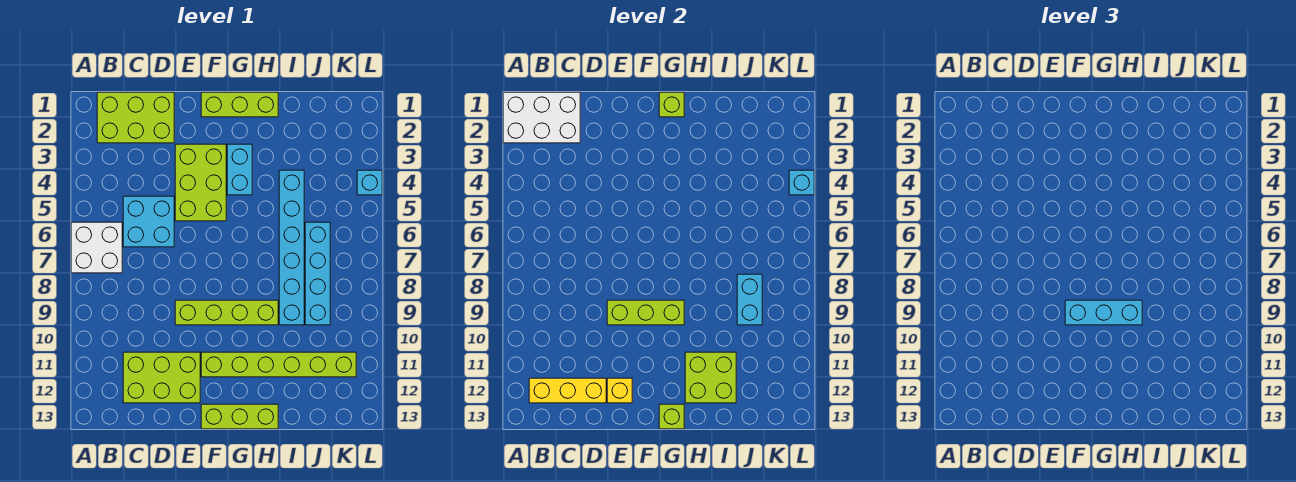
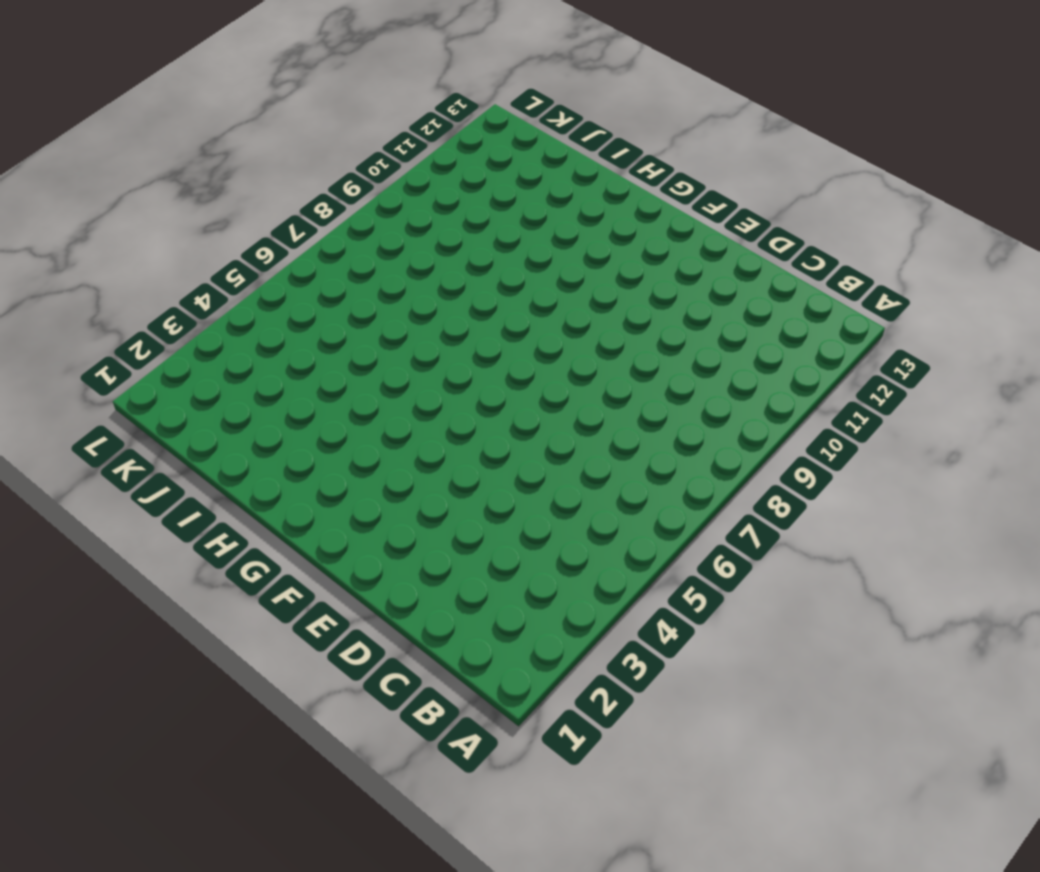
none -> white brick A6:B7 level 1
none -> lime brick B1:D2 level 1
none -> cyan brick C5:D6 level 1

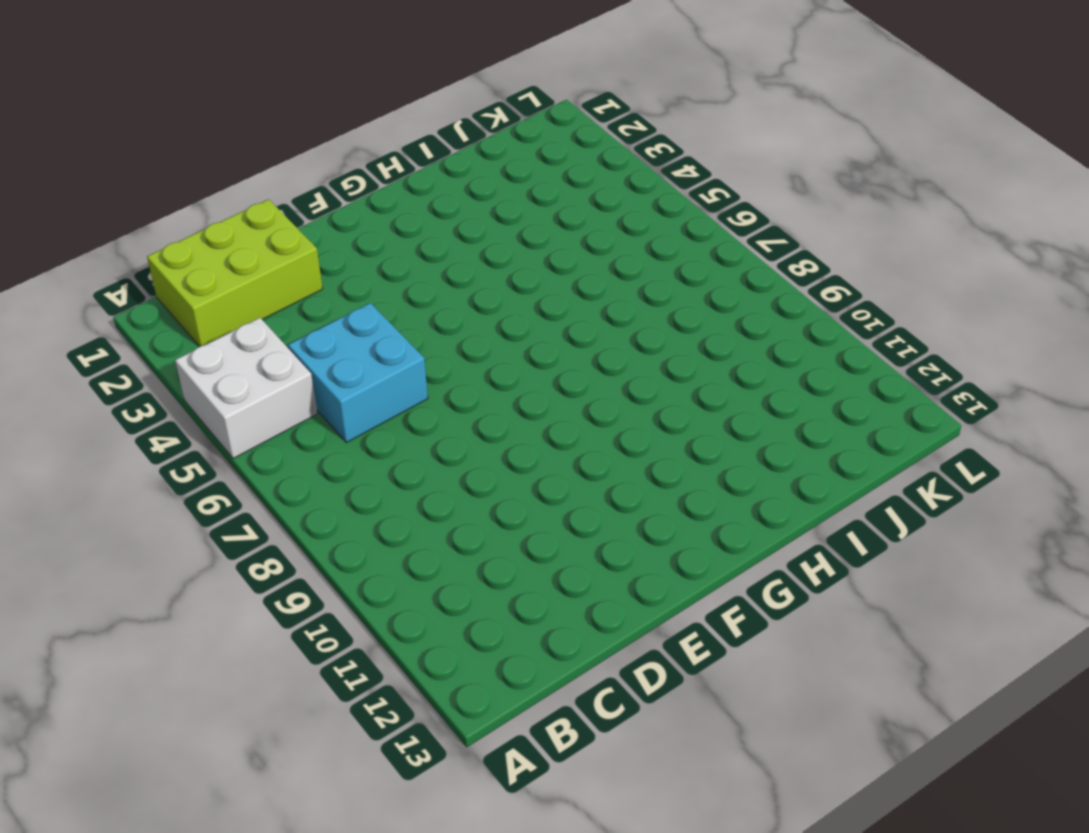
white brick A4:B5 level 1 -> white brick A6:B7 level 1
none -> lime brick C11:E12 level 1
none -> lime brick E3:F5 level 1
none -> lime brick E9:H9 level 1

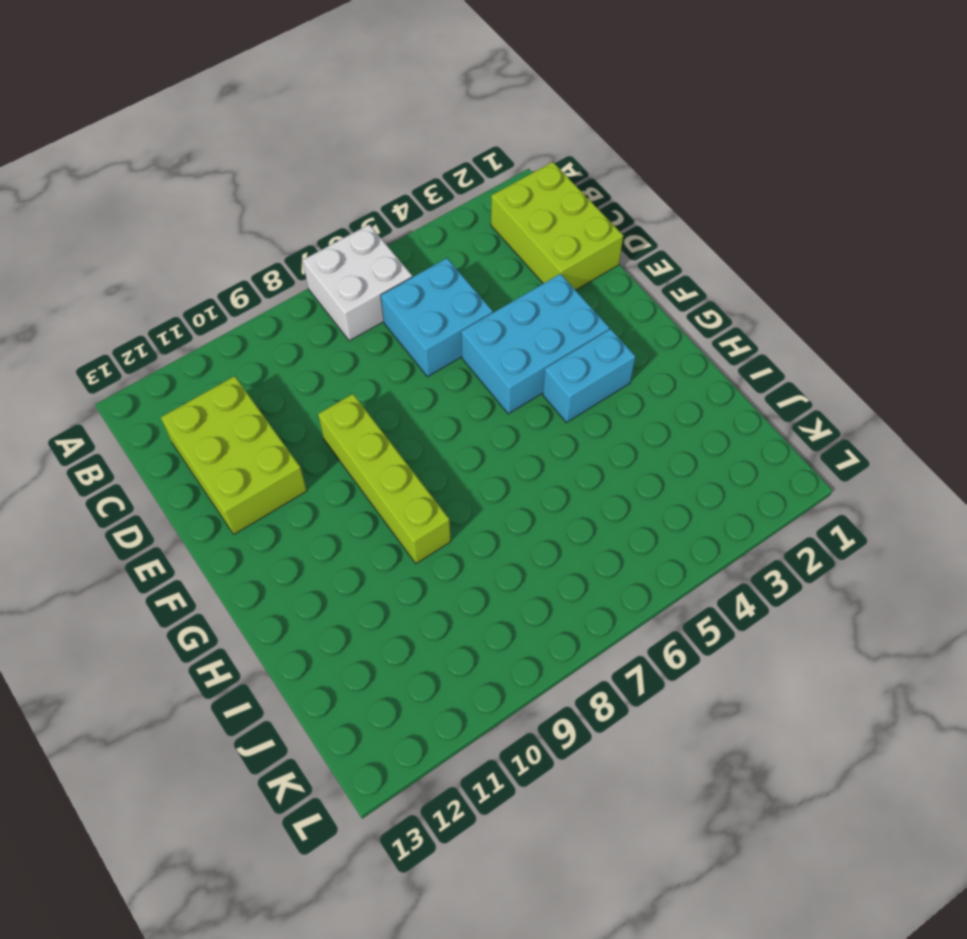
cyan brick E3:F5 level 1 -> lime brick E3:F5 level 1
none -> lime brick F1:H1 level 1
none -> lime brick F11:K11 level 1
none -> lime brick F13:H13 level 1

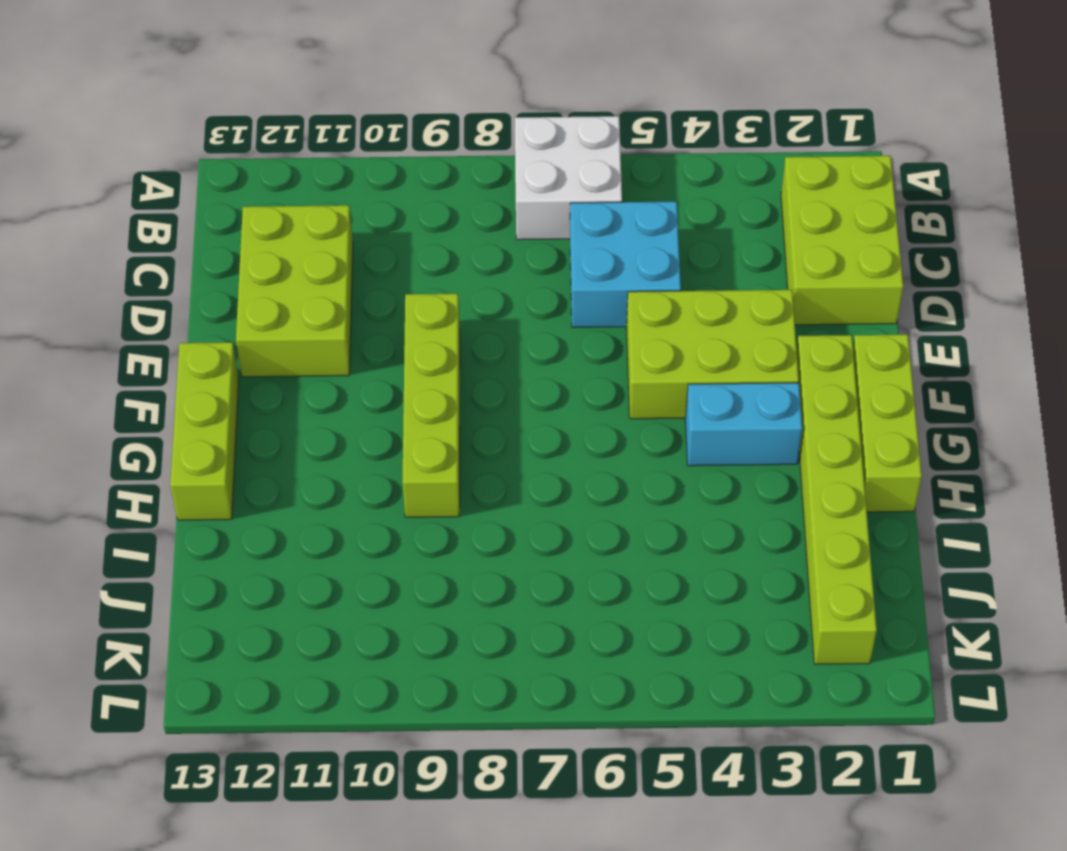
lime brick F2:K2 level 1 -> lime brick F11:K11 level 1
none -> cyan brick I4:I9 level 1
none -> cyan brick J6:J9 level 1
none -> cyan brick L4 level 1

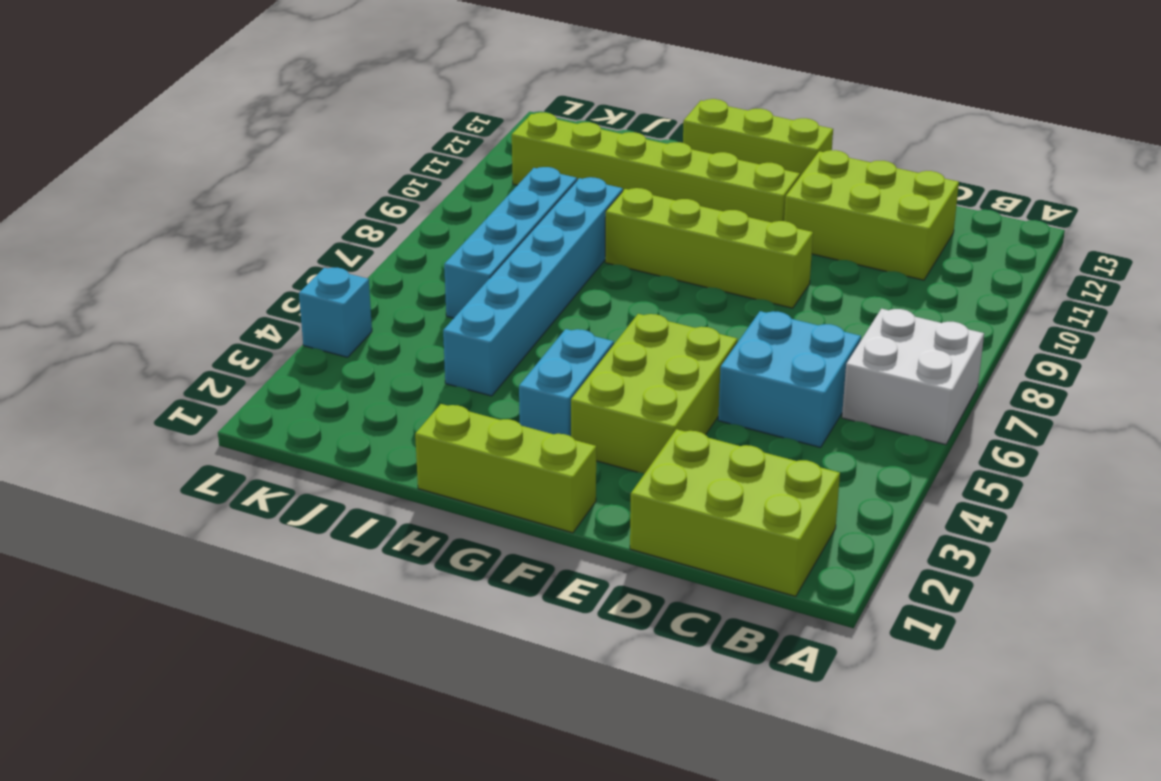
none -> white brick A1:C2 level 2
none -> yellow brick B12:D12 level 2
none -> lime brick E9:G9 level 2

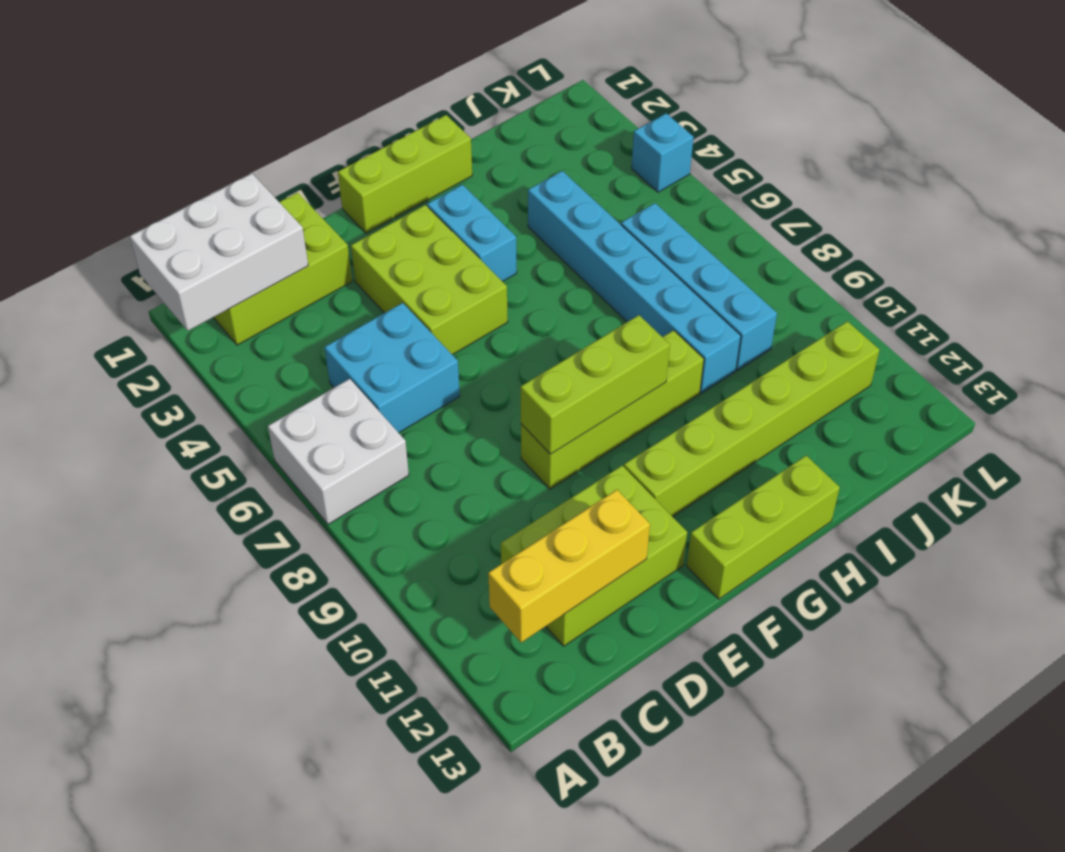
none -> yellow brick E12 level 2
none -> lime brick G1 level 2
none -> lime brick G13 level 2

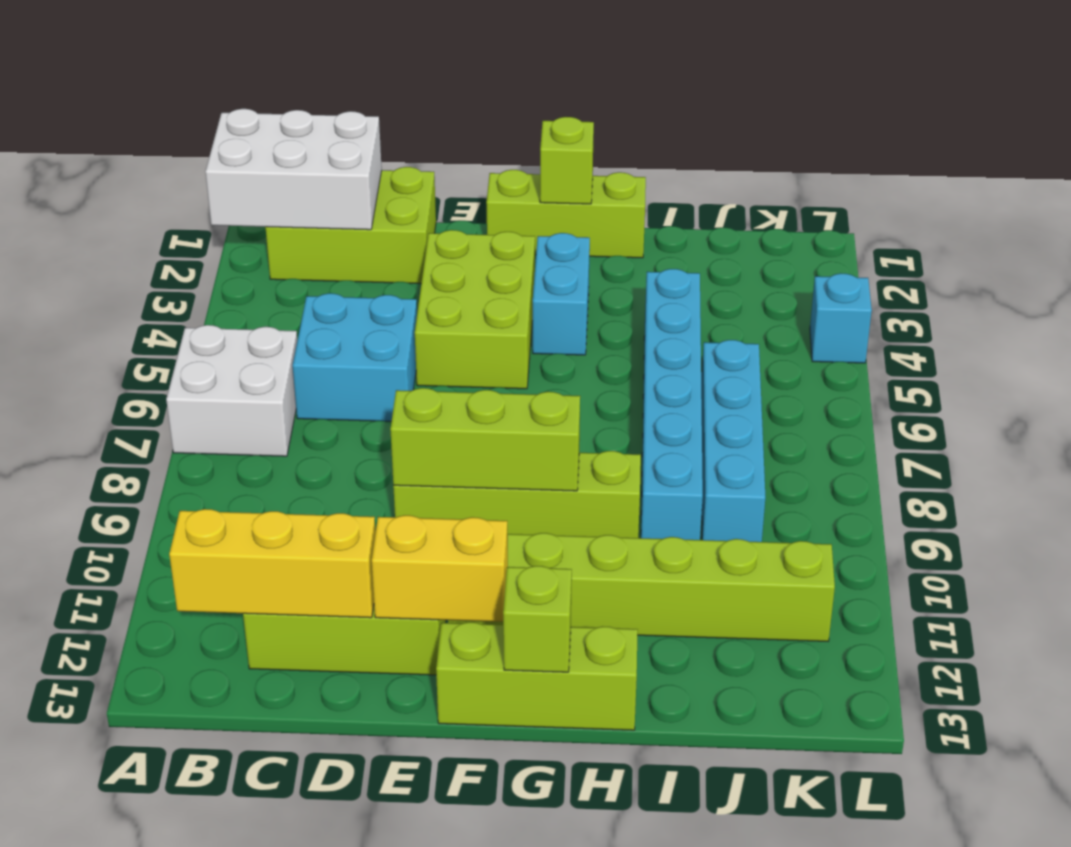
yellow brick E12:F12 level 2 -> yellow brick E12 level 2
none -> lime brick H11:I12 level 2
none -> cyan brick J8:J9 level 2
none -> cyan brick L4 level 2

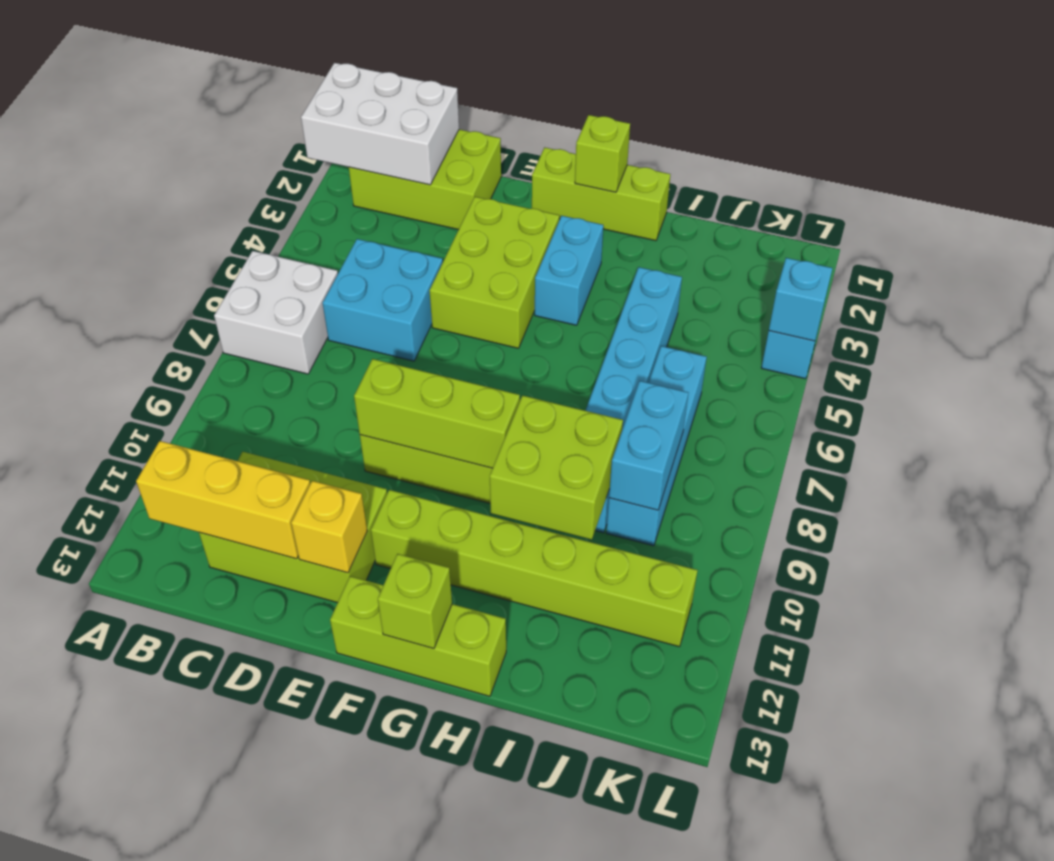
lime brick H9:I10 level 2 -> lime brick H11:I12 level 2
none -> cyan brick F9:H9 level 3

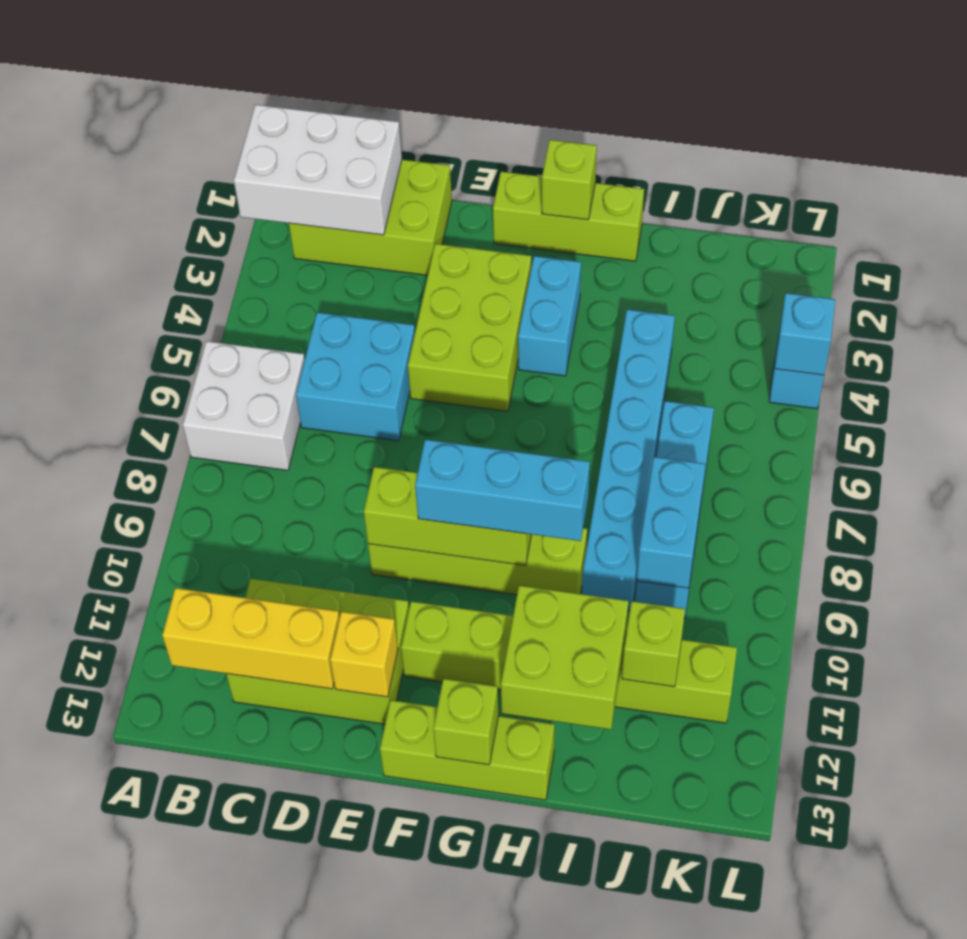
lime brick J11 level 2 -> none

